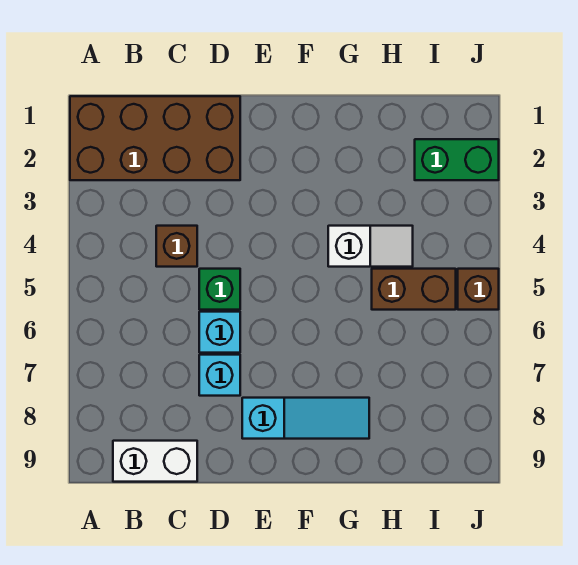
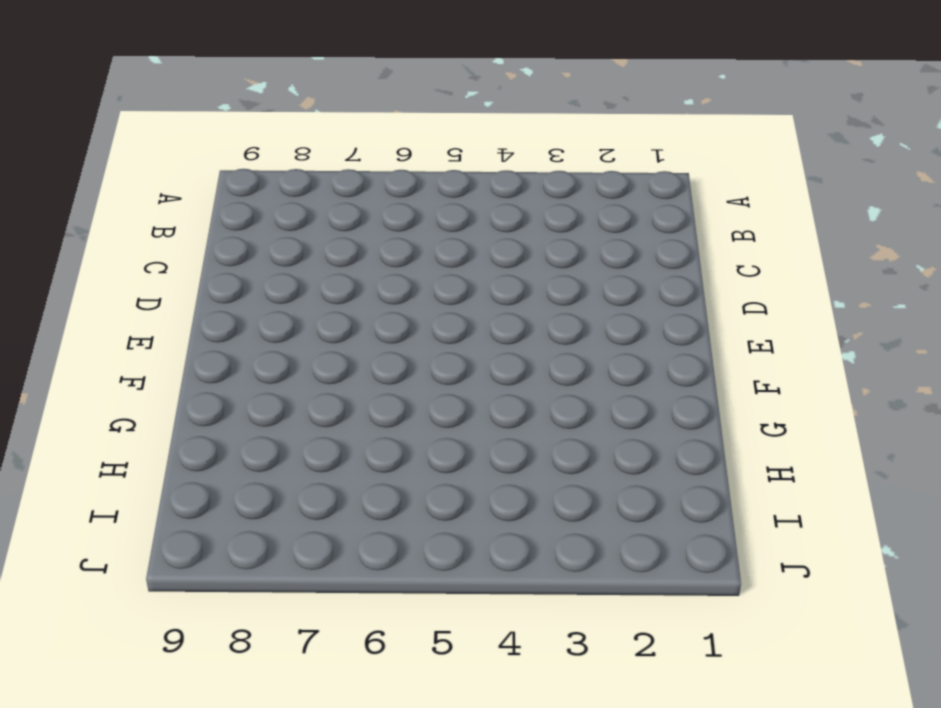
none -> brown brick A1:D2 level 1
none -> white brick B9:C9 level 1

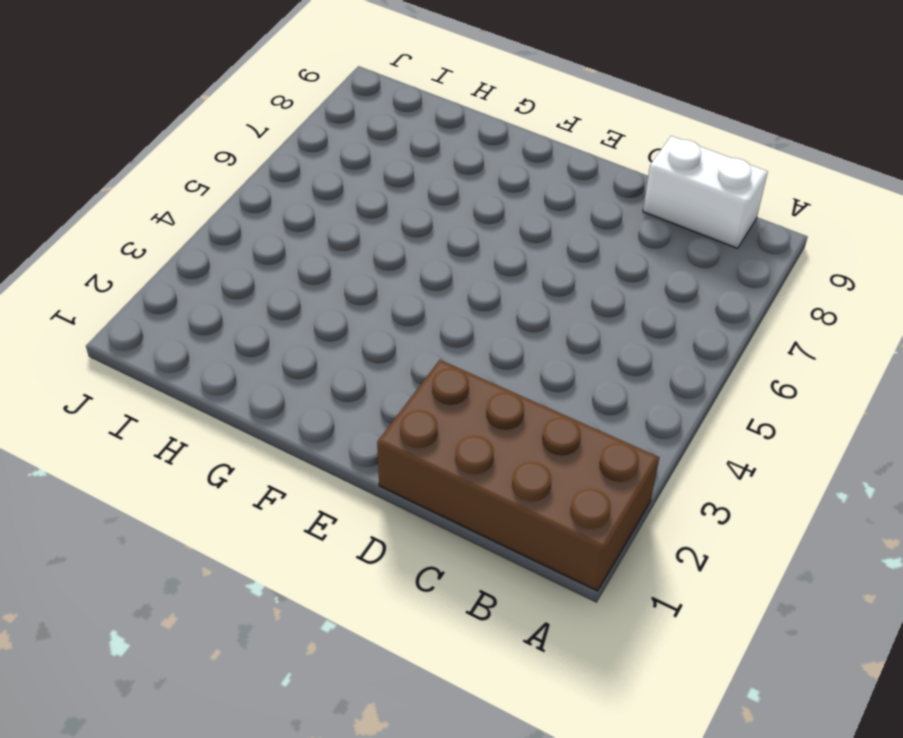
none -> brown brick C4 level 1
none -> green brick D5 level 1

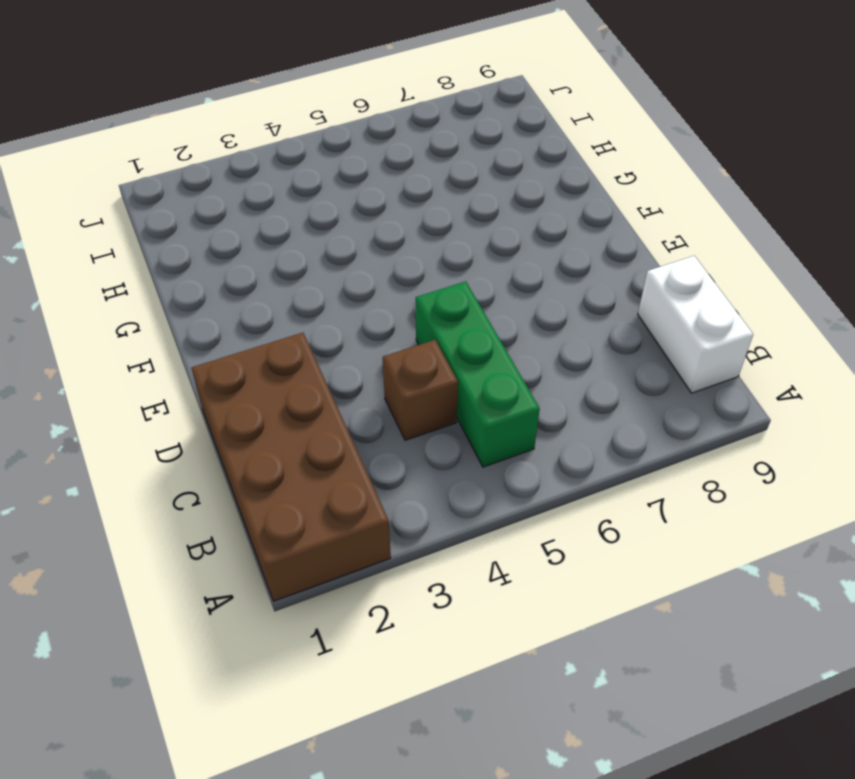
green brick B5:D5 level 1 -> green brick D5 level 1
none -> cyan brick D6 level 1
none -> cyan brick D7 level 1

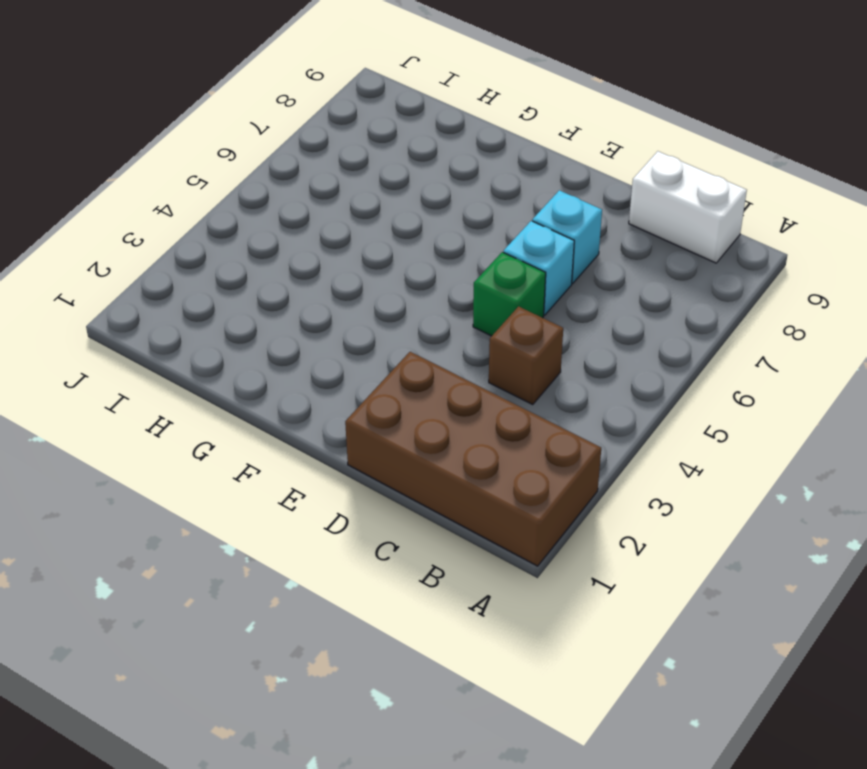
none -> cyan slope E8:G8 level 1 top E
none -> white slope G4:H4 level 1 top G

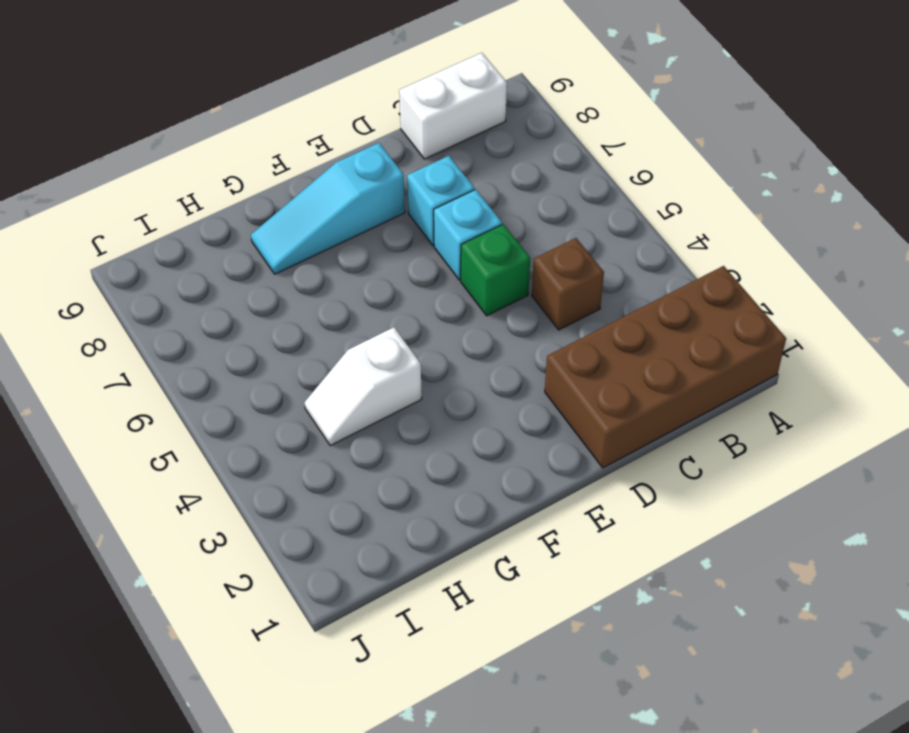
none -> brown brick H5:I5 level 1
none -> green brick I2:J2 level 1

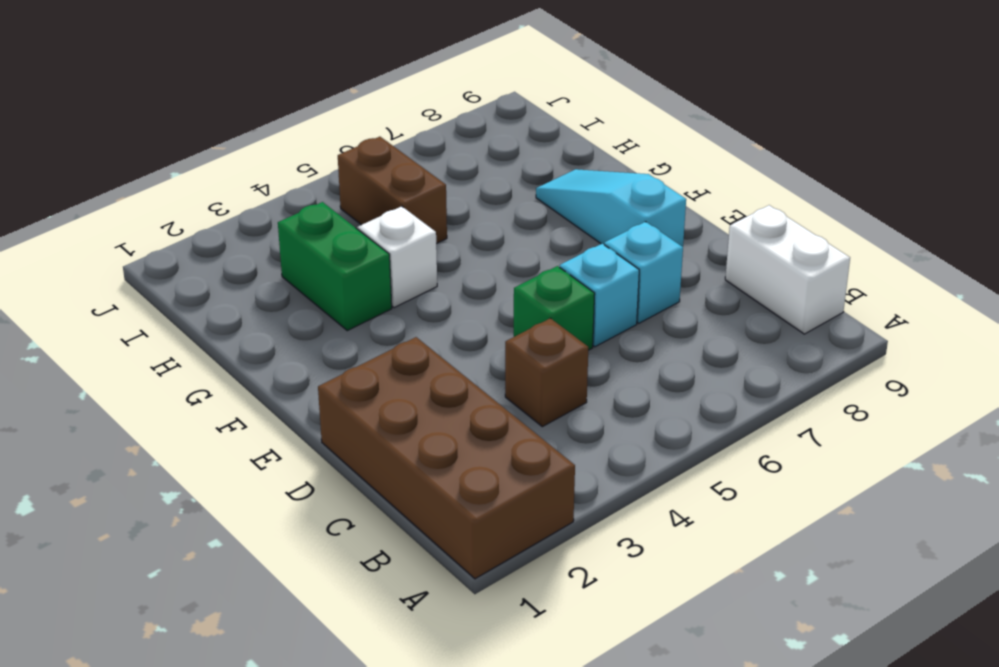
green brick G3:H3 level 1 -> green brick I2:J2 level 1
none -> brown brick J5 level 1

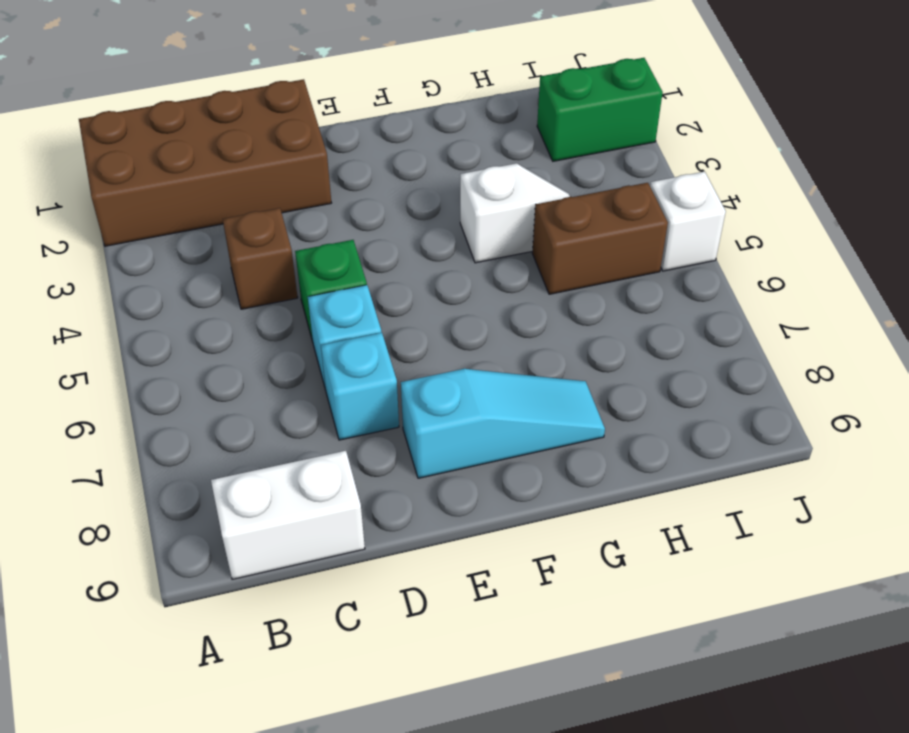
white brick J5 level 1 -> brown brick J5 level 1

